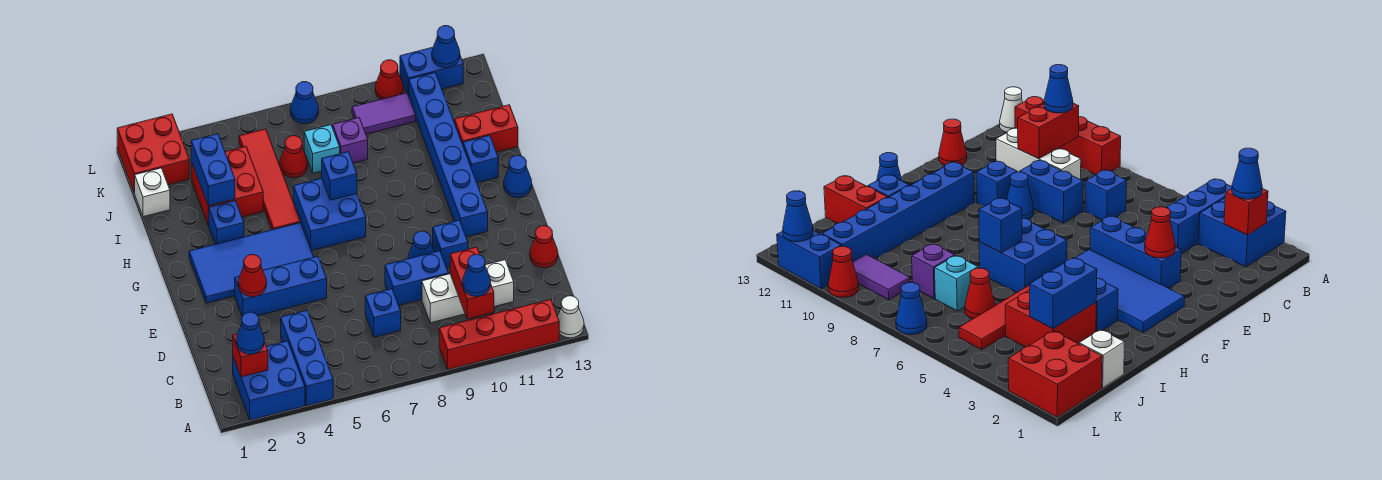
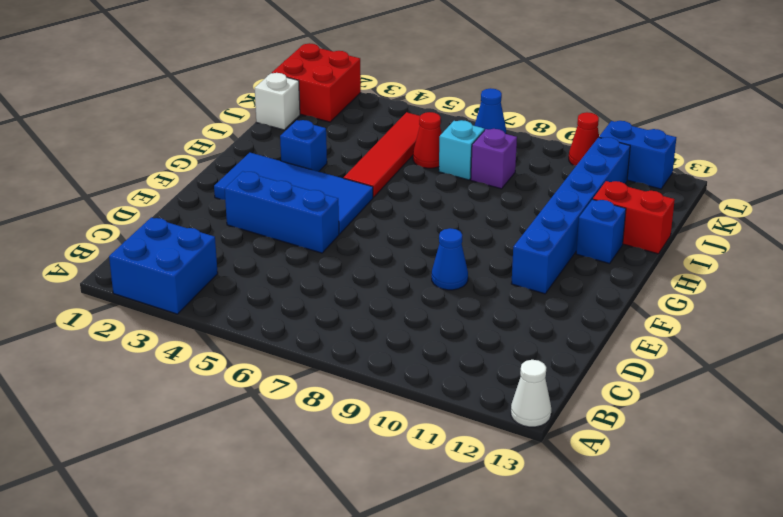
none -> blue brick A4:C4 level 1
none -> red brick A9:A12 level 1
none -> blue brick C7 level 1
none -> white brick C9:C11 level 1

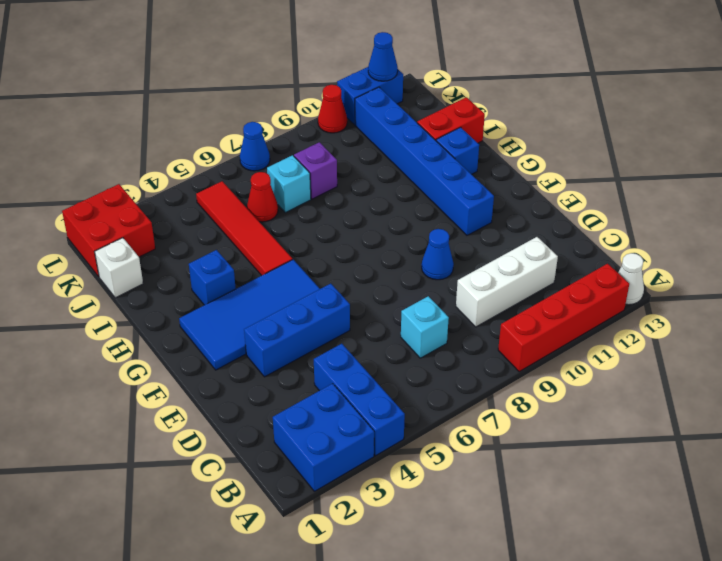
cyan brick C7 level 1 -> blue brick C7 level 1
none -> blue brick D8:D9 level 1
none -> red cone D13 level 1
none -> blue brick E10 level 1
none -> blue brick G6:H7 level 1

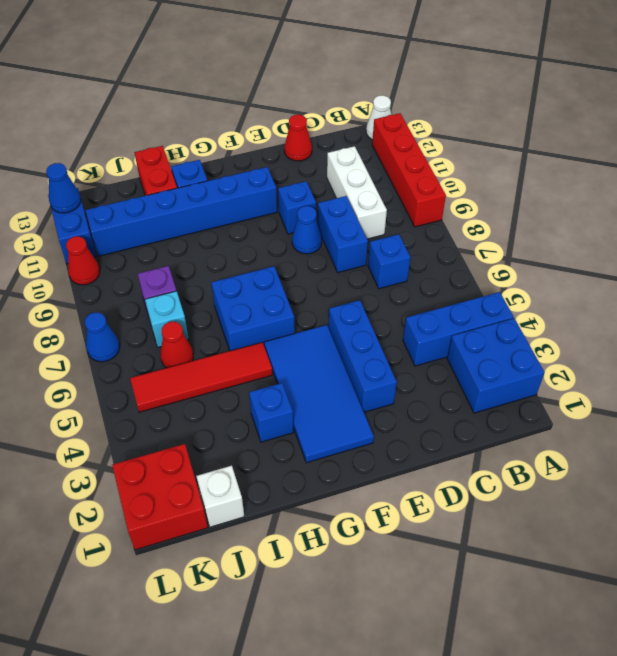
none -> blue cone G13 level 1
none -> red brick I3:J4 level 1
none -> purple tile K9:K10 level 1
none -> red brick B2 level 2

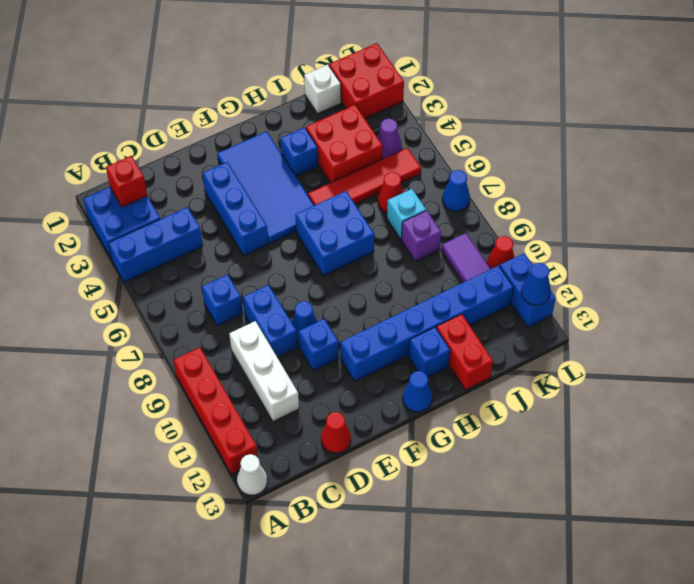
purple cone K4 level 1 -> none
none -> red brick B10:C10 level 2
none -> red cone E3 level 2
none -> blue brick H7 level 2
none -> blue brick I3:J3 level 2

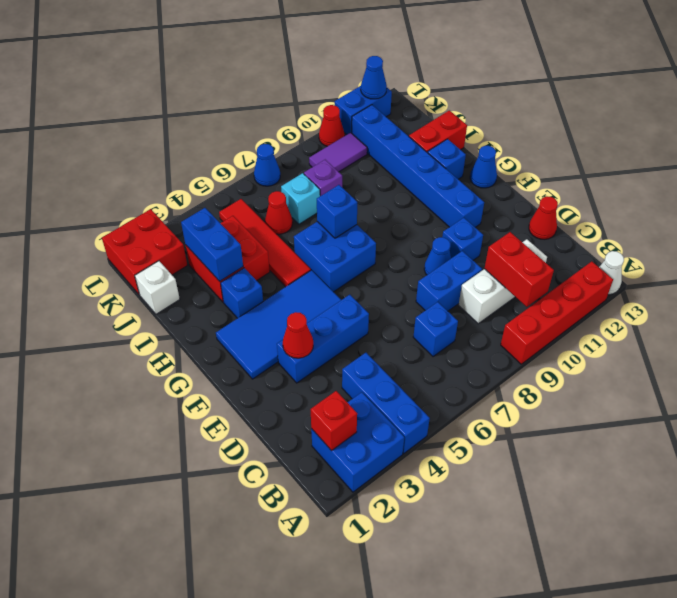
none -> blue cone B2 level 3
none -> blue cone B10 level 3

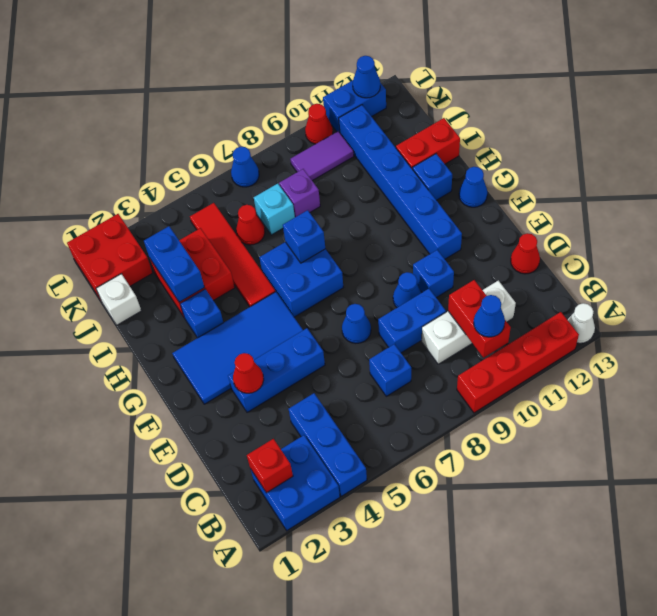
blue cone E7 level 1 -> blue cone B2 level 3

